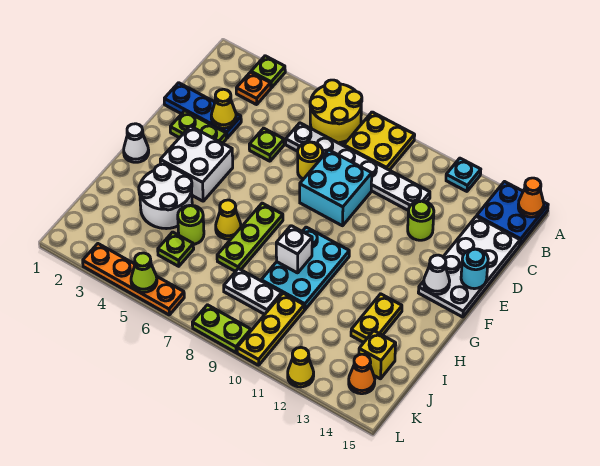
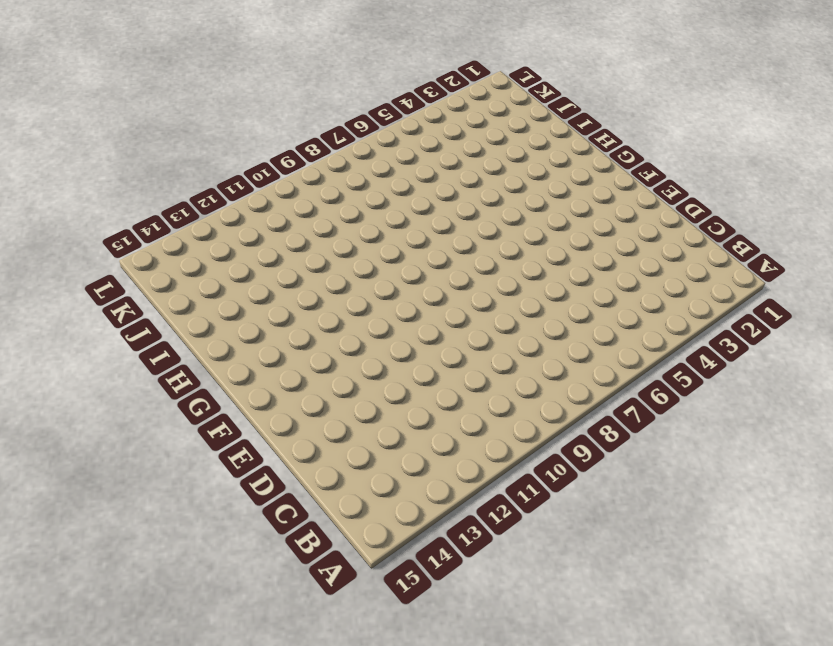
none -> lime plate A3 level 1
none -> yellow round brick A6:B7 level 1
none -> yellow plate A8:B9 level 1
none -> cyan plate A12 level 1

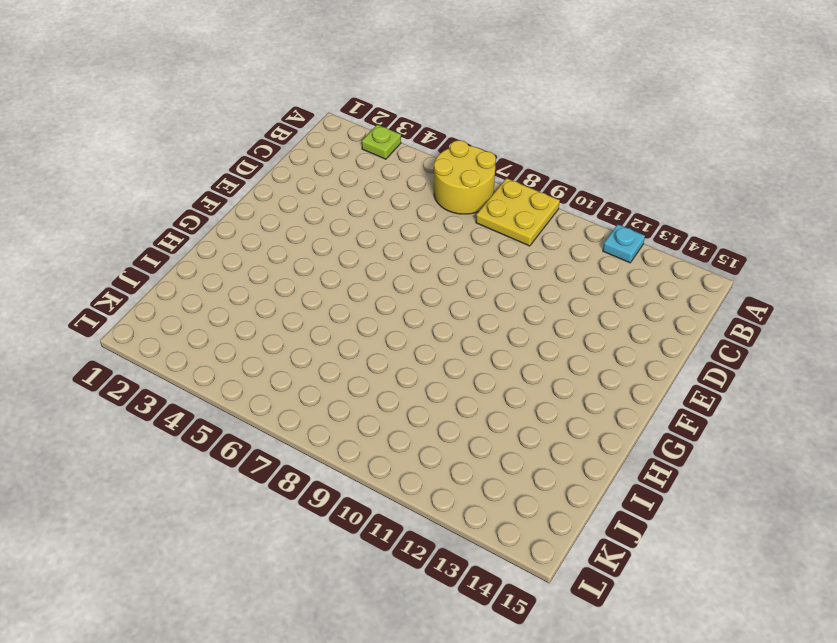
none -> blue plate A14:B15 level 1
none -> orange plate B3 level 1
none -> white plate C6:C11 level 1
none -> white plate C14:F15 level 1

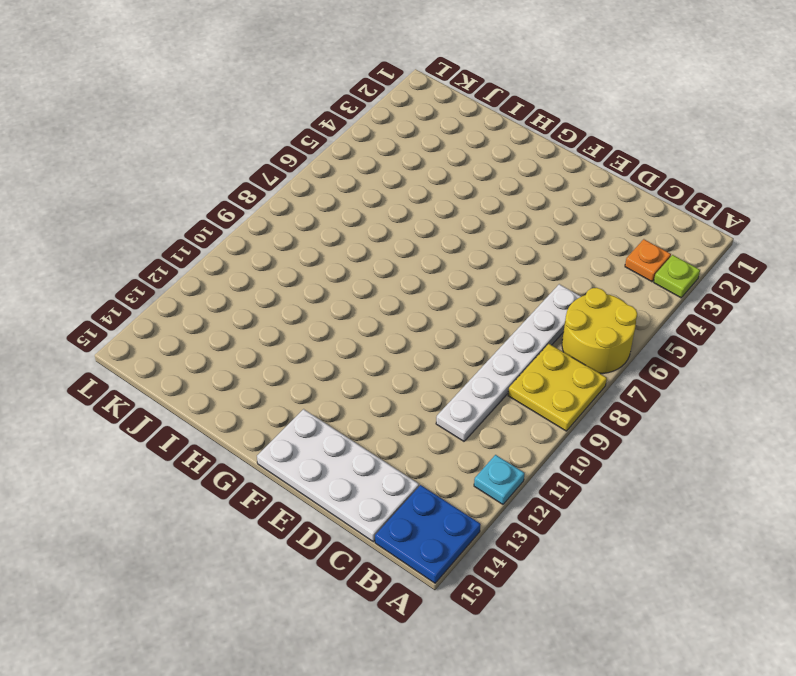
none -> blue plate D1:D3 level 1
none -> lime plate D5 level 1
none -> yellow round brick D7 level 1
none -> cyan brick D8:E9 level 1

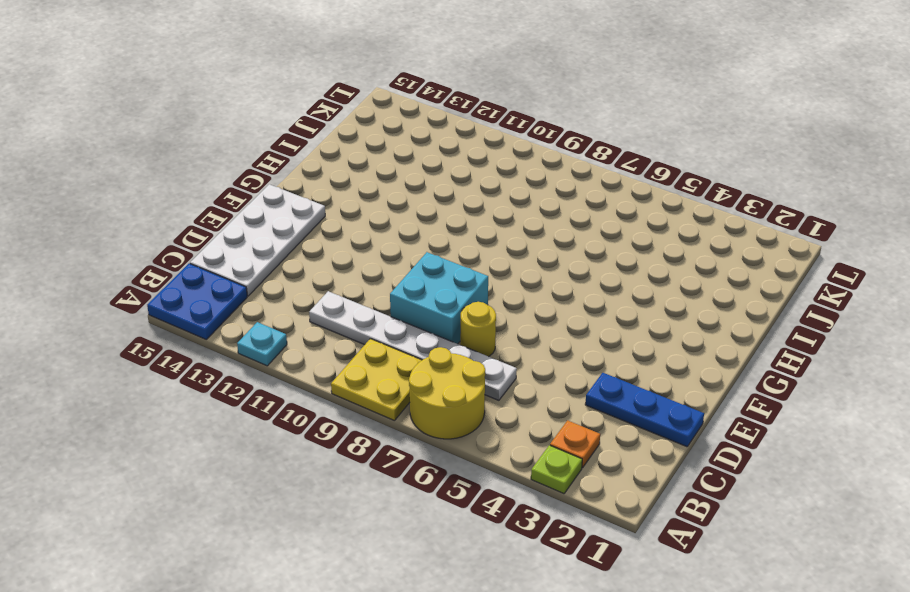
none -> lime plate D5 level 1
none -> lime round brick D12 level 1
none -> lime plate E2:E3 level 1
none -> white brick F3:G4 level 1

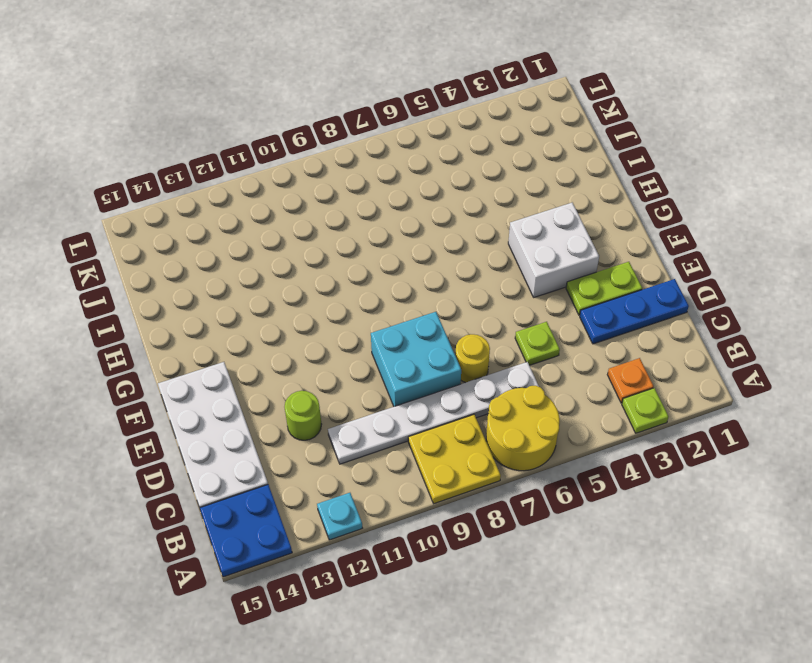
none -> white cone G1 level 1
none -> lime plate G7:I7 level 1
none -> cyan plate G9:I10 level 1
none -> white round brick H3:I4 level 1

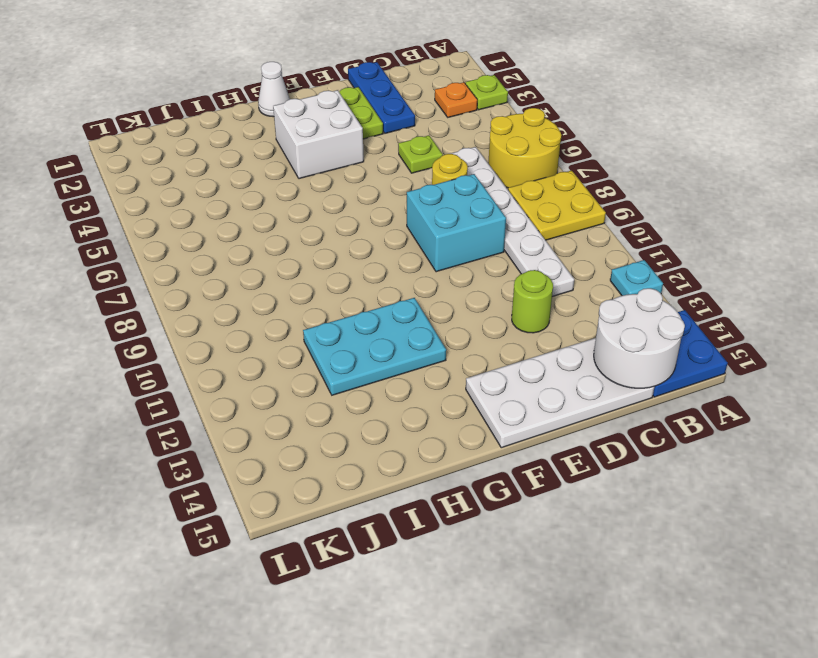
white round brick B14:C15 level 2 -> white round brick H3:I4 level 1
cyan plate G11:I12 level 1 -> cyan plate G9:I10 level 1
none -> lime plate G7:I7 level 1
none -> yellow cone H6 level 1
none -> yellow plate H13:I13 level 1
none -> lime round brick I5 level 1

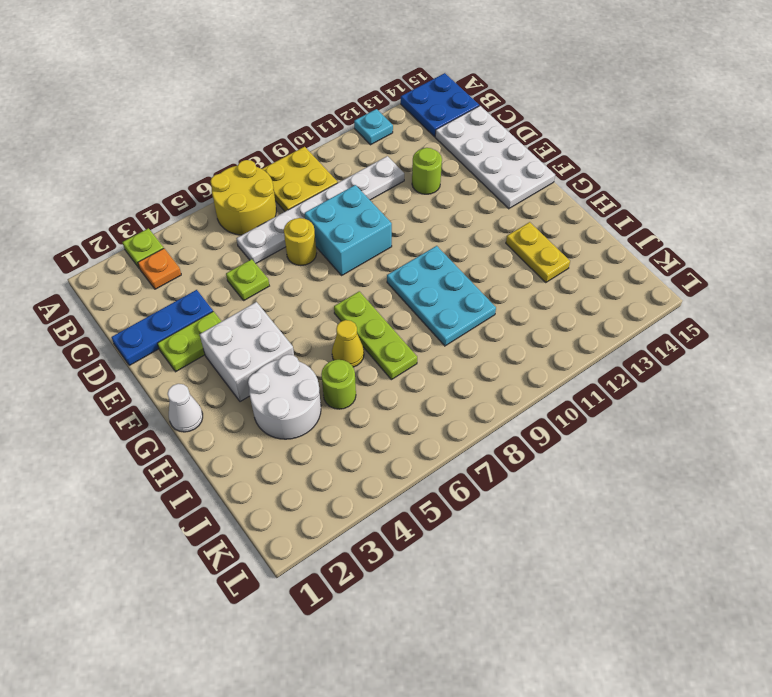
none -> lime plate J5 level 1
none -> white plate J8:J9 level 1
none -> yellow plate J10:L10 level 1
none -> yellow brick J14 level 1

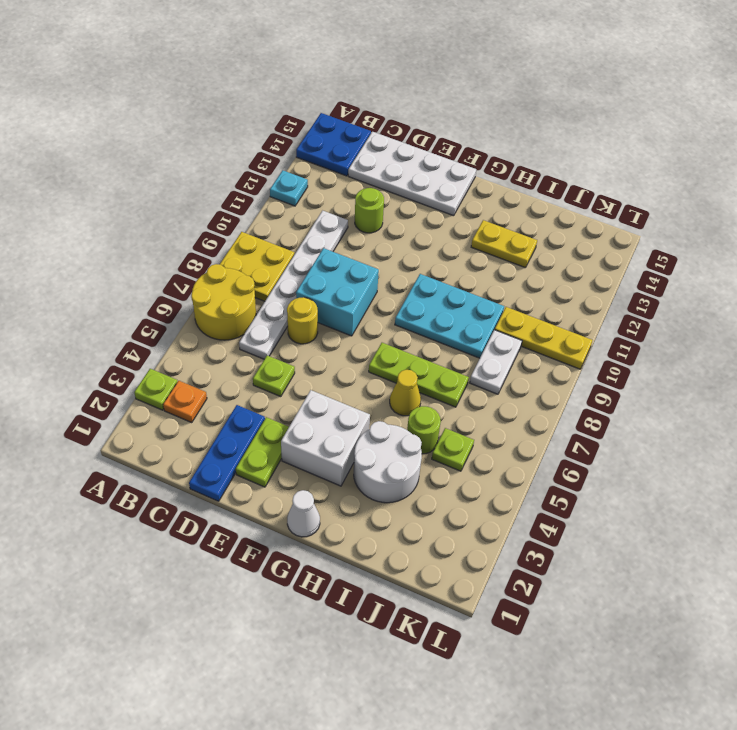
none -> yellow brick J14 level 1
none -> orange cone K14 level 1
none -> orange plate L3:L6 level 1
none -> lime plate L8:L9 level 1

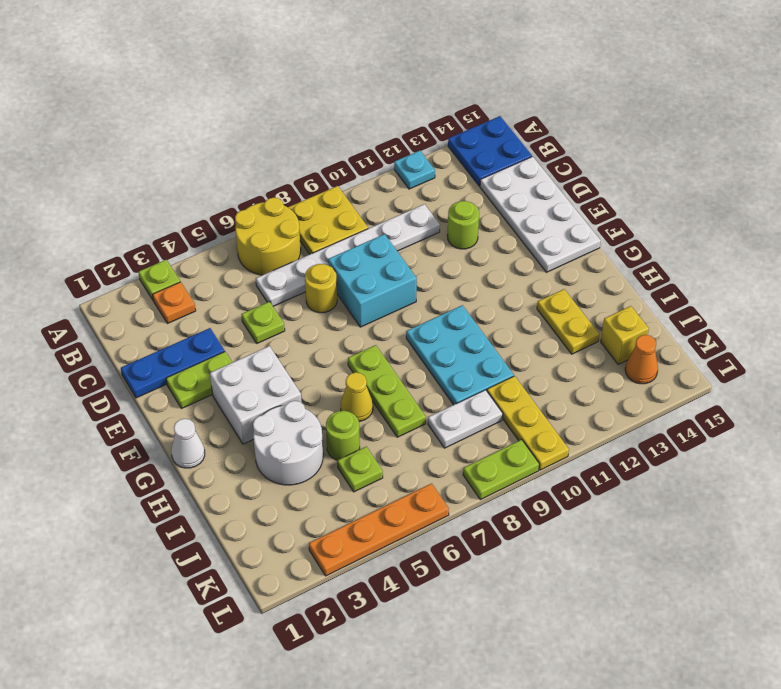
none -> yellow cone L12 level 1
none -> orange cone A15 level 2
none -> yellow cone D3 level 2
none -> cyan round brick E15 level 2

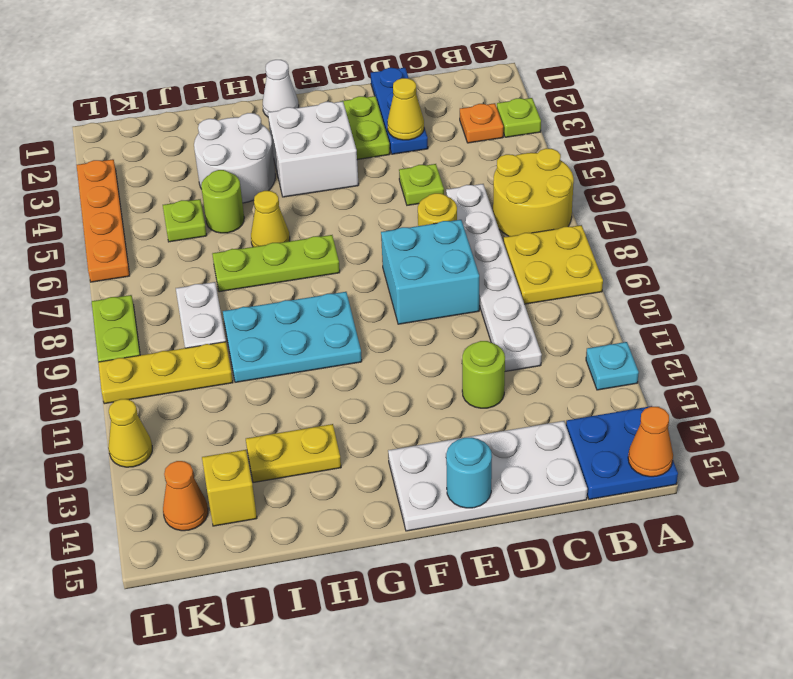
none -> white cone F14 level 2
none -> white brick H9 level 2
none -> lime cone L5 level 2

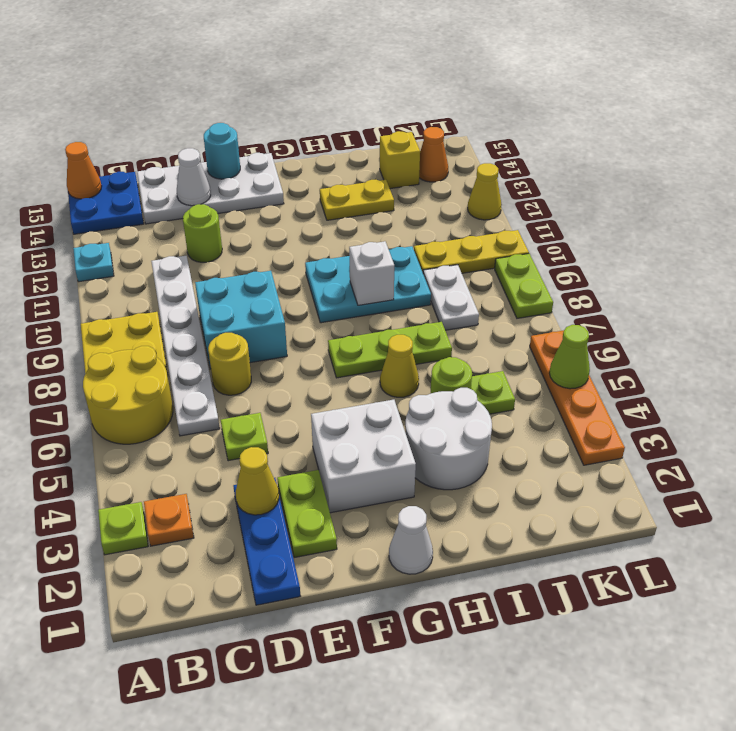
white cone D14 level 2 -> white cone F14 level 2

